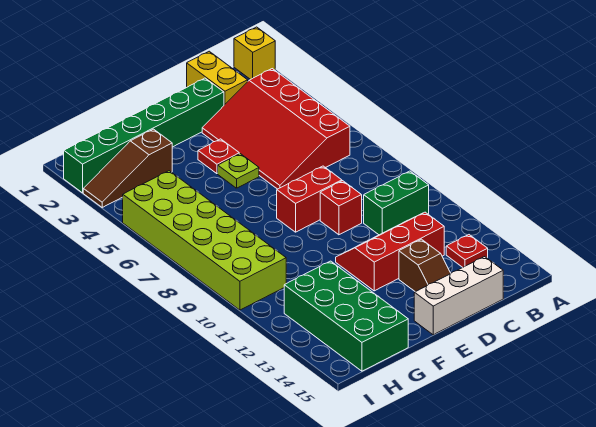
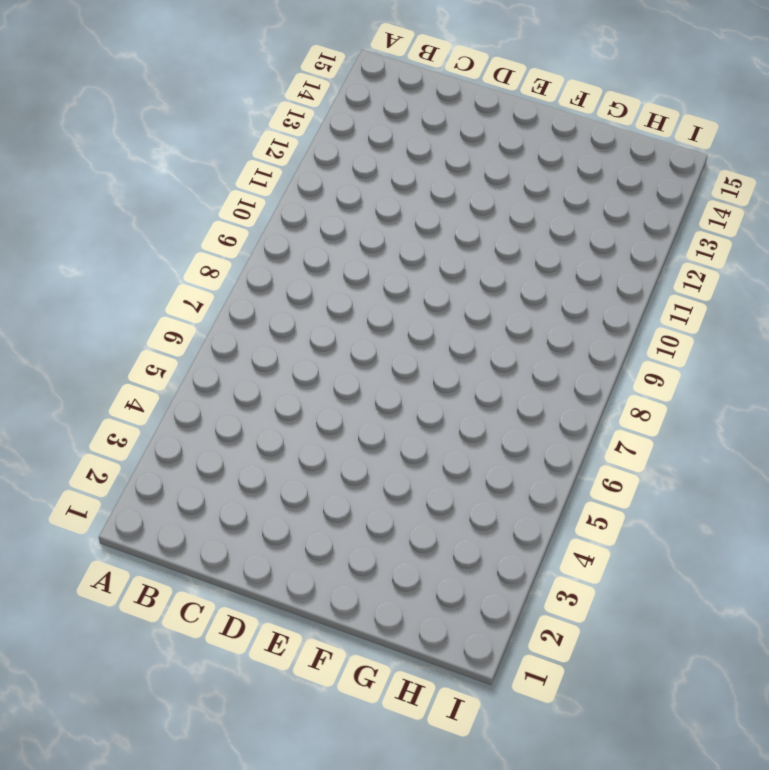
none -> yellow brick A1 level 1
none -> red slope B3:D6 level 1 top B
none -> green brick B10:C10 level 1

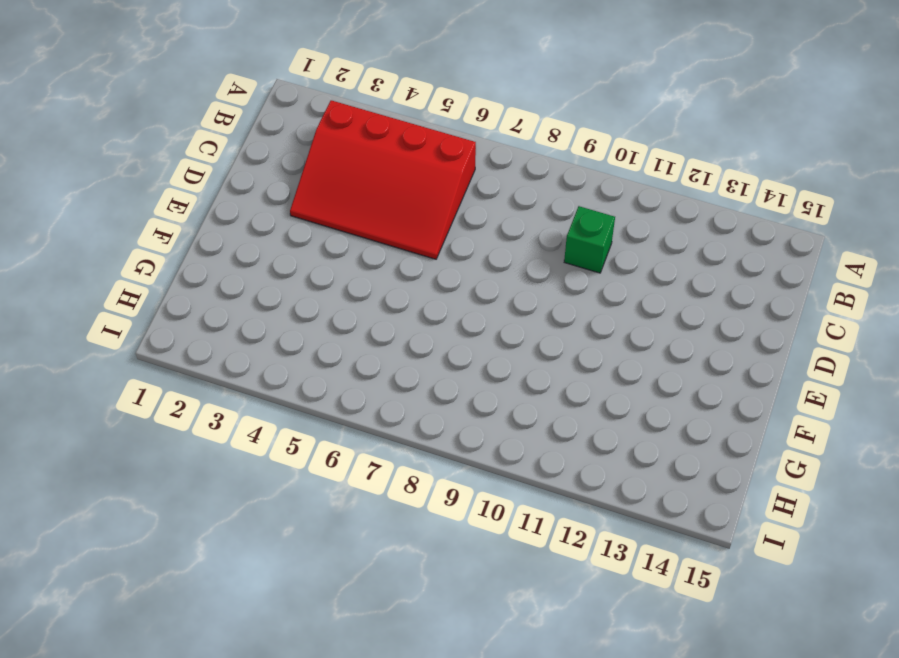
green brick C10 level 1 -> green brick B10:C10 level 1
none -> yellow brick A1 level 1
none -> red plate B13 level 1
none -> yellow brick C1:C2 level 1

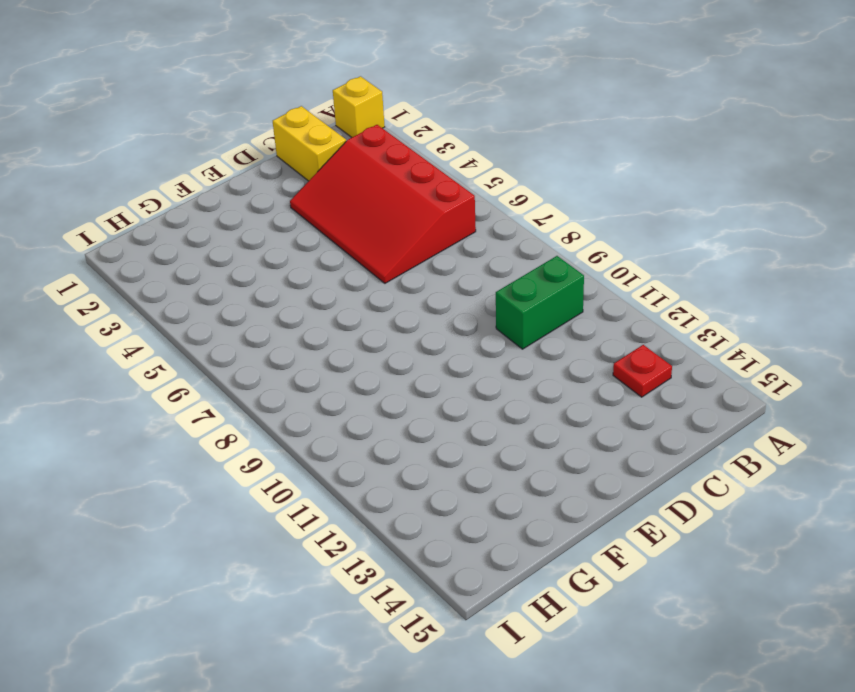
none -> red slope C11:E12 level 1 top 12
none -> white brick C15:E15 level 1
none -> green brick D2:I2 level 1

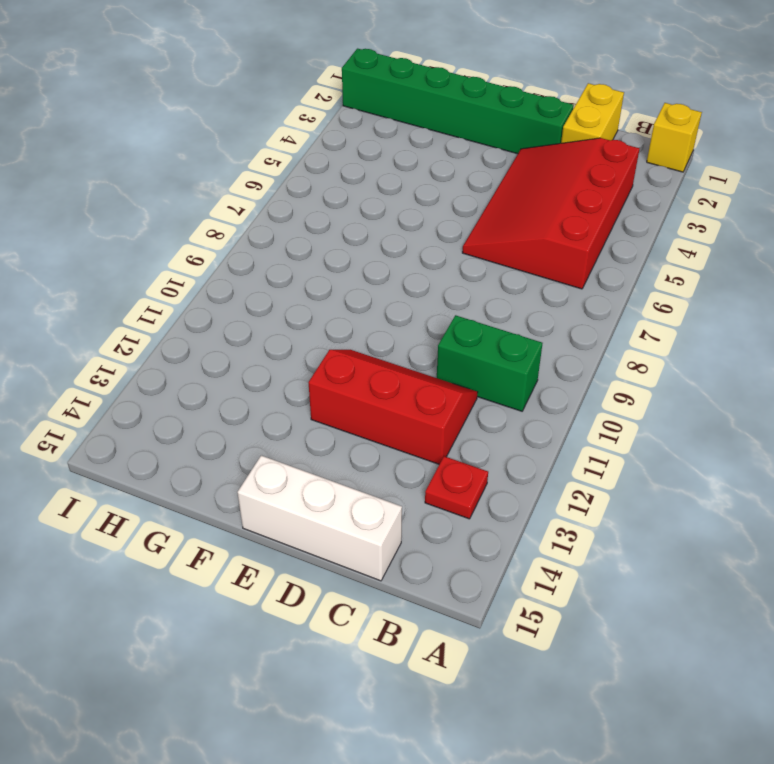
none -> red brick D8:E8 level 1
none -> red brick D9 level 1
none -> brown slope D13:D14 level 1 top 13

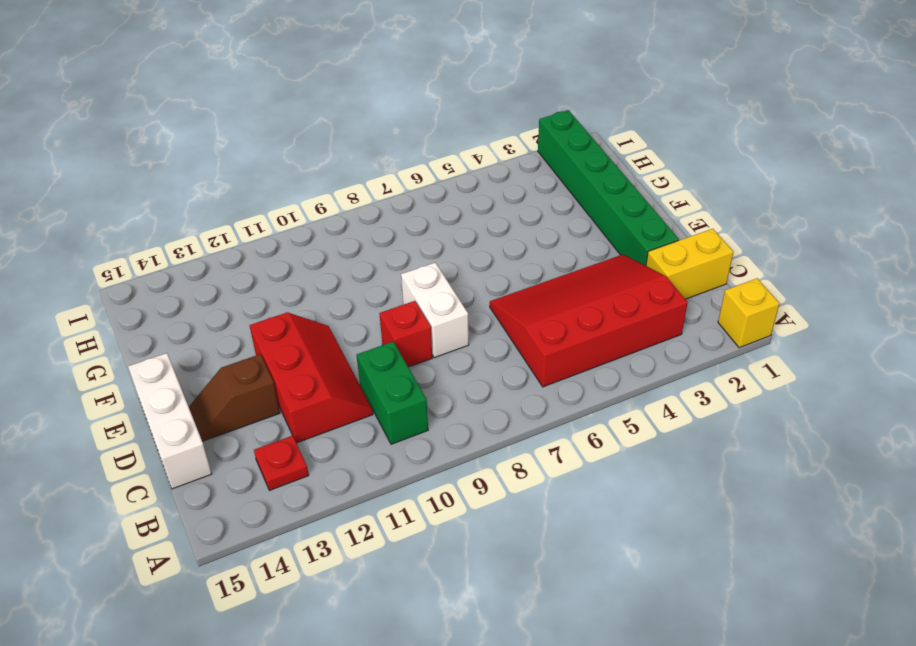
white brick D8:E8 level 1 -> red brick D8:E8 level 1
none -> red plate E4 level 1
none -> lime plate E5 level 1
none -> brown slope G3:I3 level 1 top G

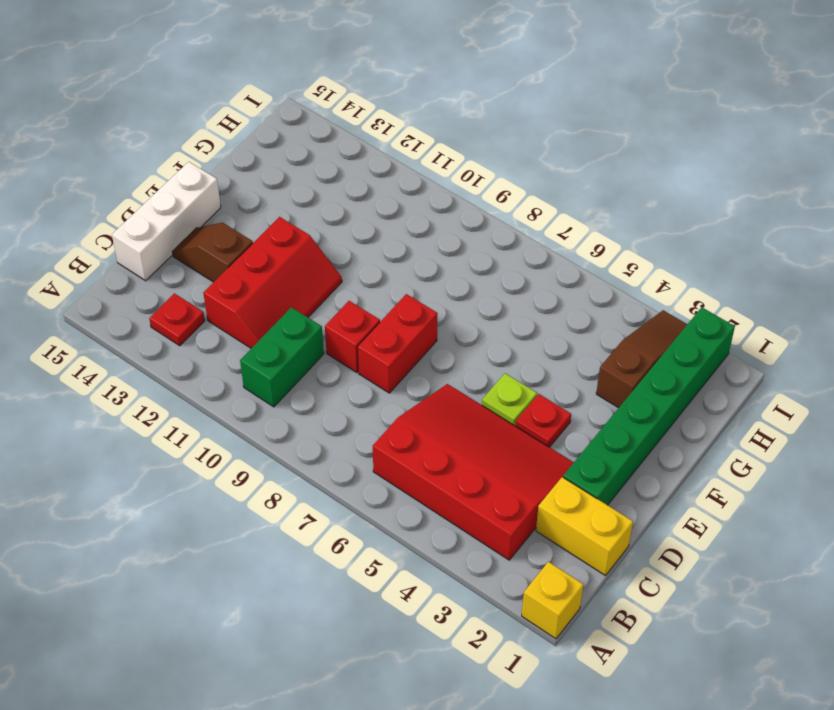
none -> green brick G12:H15 level 1
none -> lime brick H5:I10 level 1

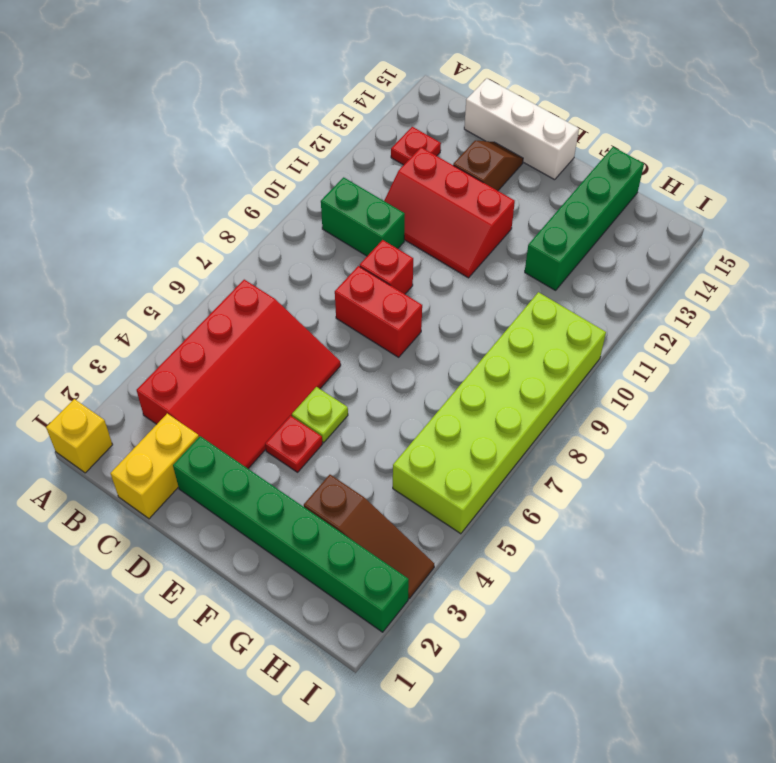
green brick G12:G15 level 1 -> green brick G12:H15 level 1

